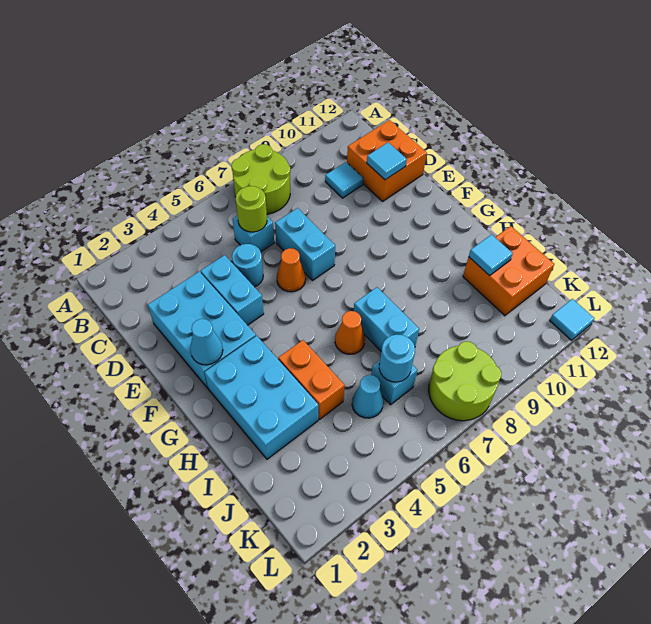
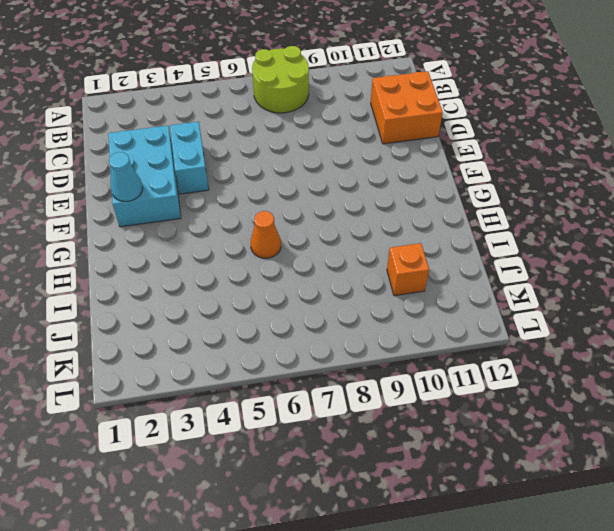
orange brick J10 level 1 -> none
none -> cyan brick C6 level 1
none -> cyan tile C10 level 1
none -> cyan round brick D5 level 1

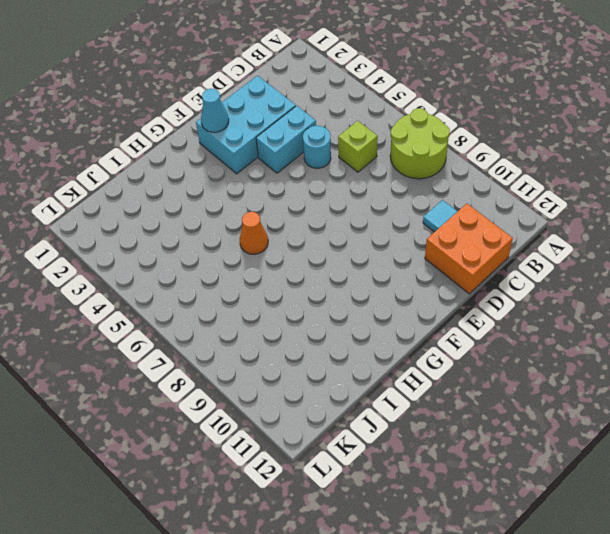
lime brick C6 level 1 -> cyan brick C6 level 1
none -> cyan brick D7:E7 level 1
none -> orange cone E6 level 1
none -> cyan brick G2:I3 level 1

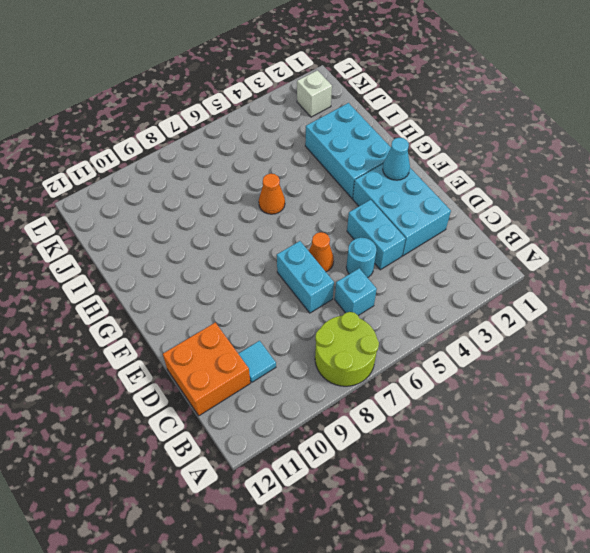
white brick K2 level 1 -> none
none -> orange brick H4:I4 level 1
none -> cyan brick H7:I7 level 1
none -> orange brick I11:J12 level 1

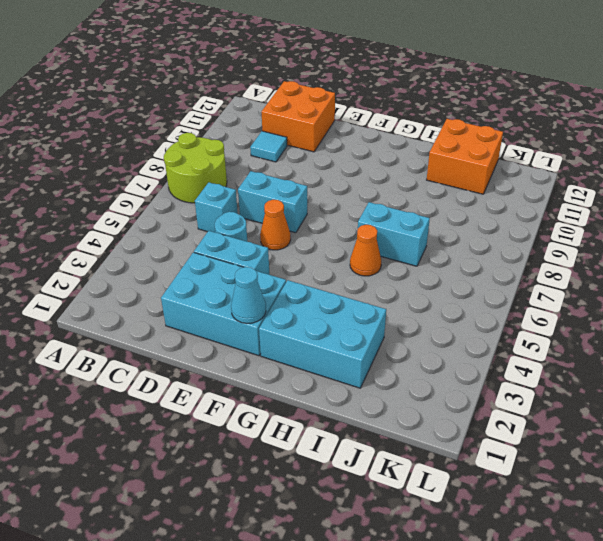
none -> orange brick H4:I4 level 1
none -> cyan cone J5 level 1
none -> cyan brick J6 level 1

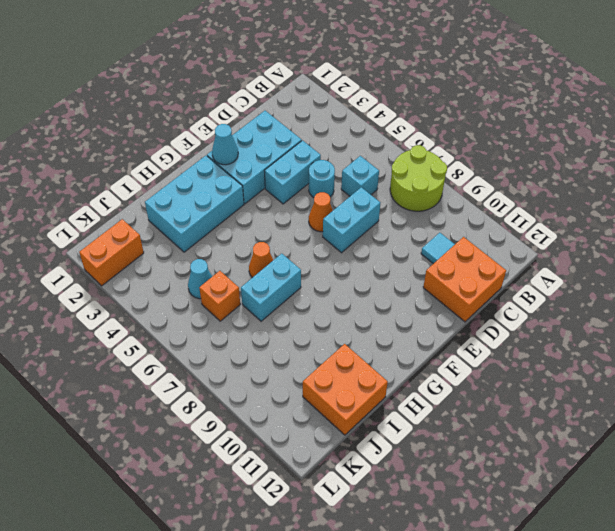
orange brick J6 level 1 -> cyan brick J6 level 1
orange brick K2:L2 level 1 -> orange brick H4:I4 level 1
none -> lime round brick K7:L8 level 1
none -> cyan tile L12 level 1
none -> lime round brick C6 level 2

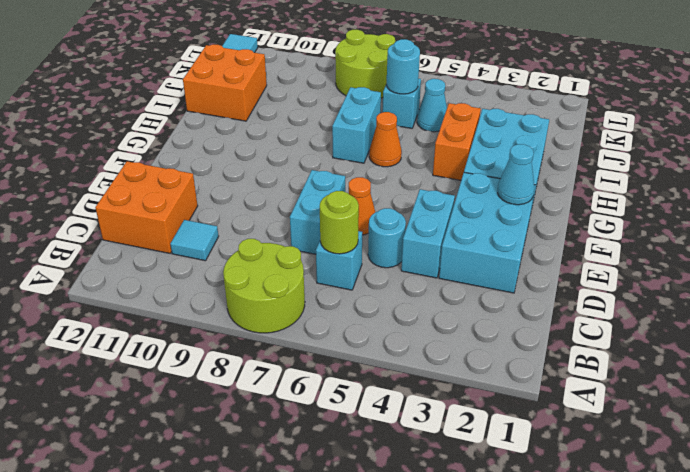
none -> cyan tile D11 level 2
none -> cyan tile I11 level 2

